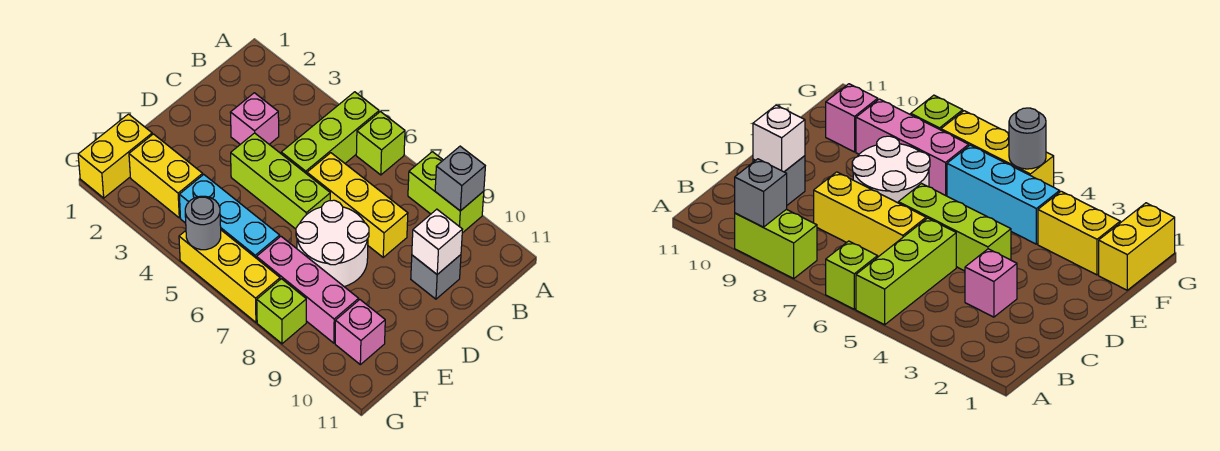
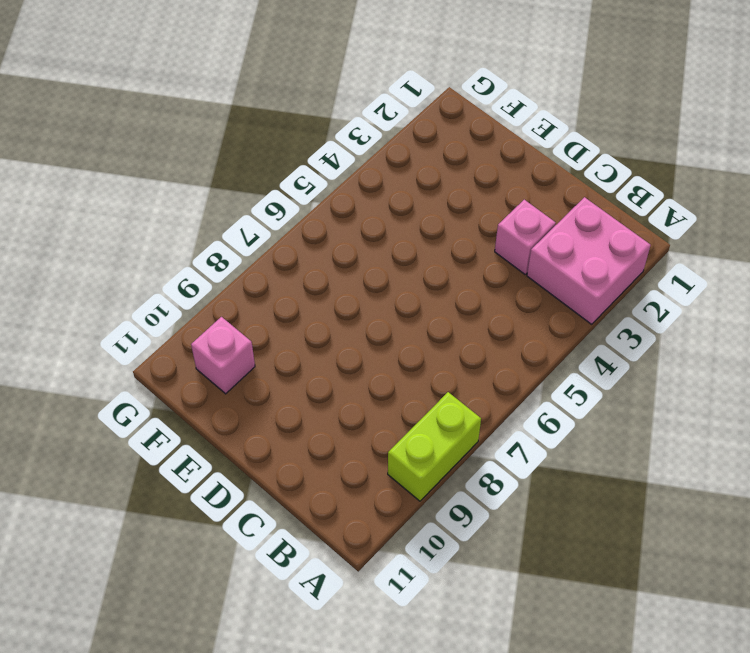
pink brick A2:B3 level 1 -> none
none -> lime brick A5:C5 level 1
none -> lime brick A6 level 1
none -> yellow brick C6:C8 level 1

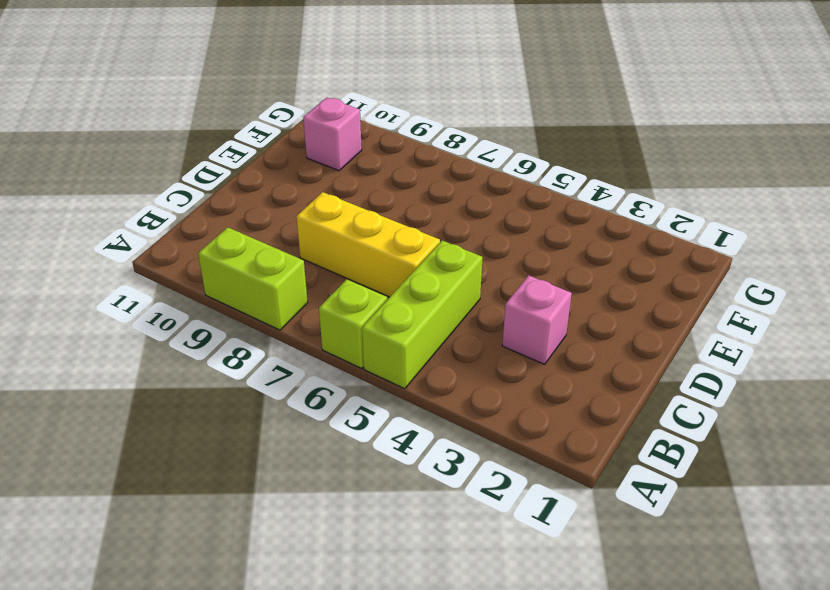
none -> grey brick C10 level 1
none -> lime brick D4:D6 level 1
none -> white round brick D7:E8 level 1

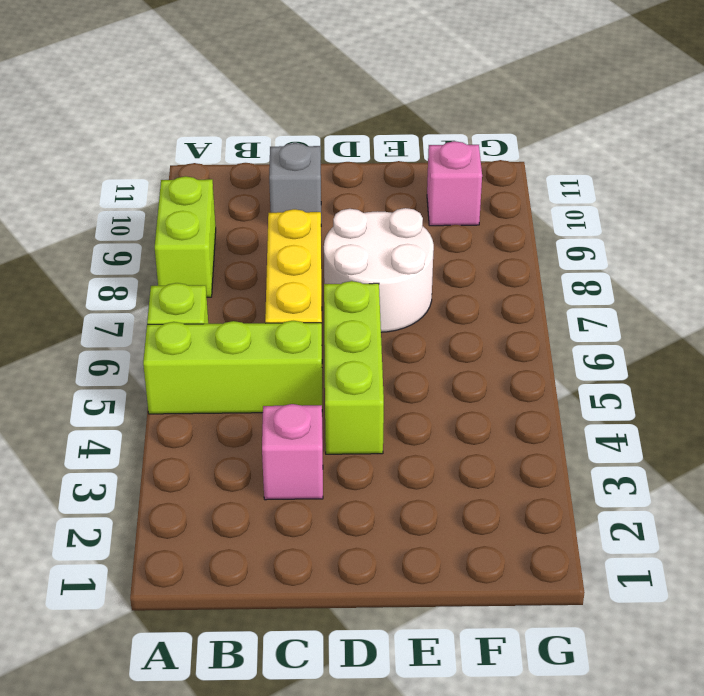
none -> yellow brick F1:G1 level 1
none -> yellow brick F2:F3 level 1
none -> cyan brick F4:F6 level 1

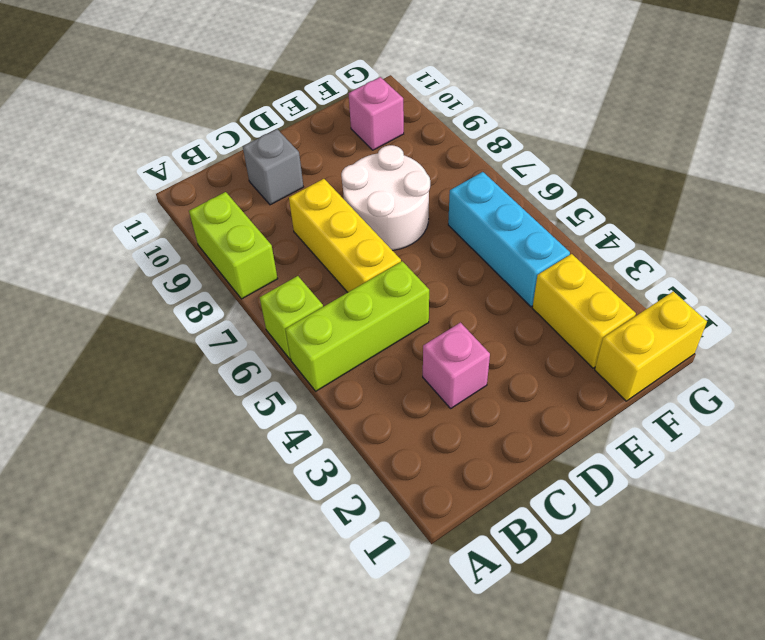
none -> lime brick D4:D6 level 1
none -> pink brick F7:F9 level 1
none -> yellow brick G5:G7 level 1

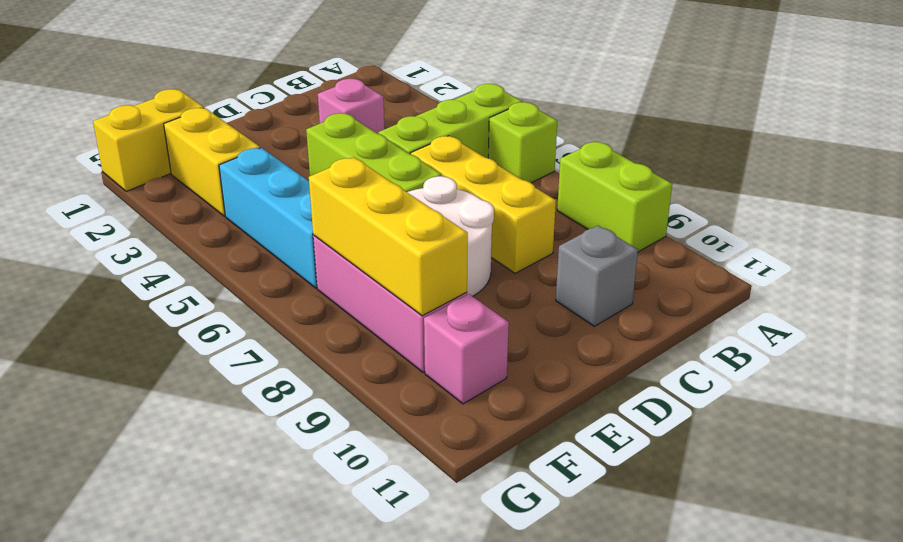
yellow brick F7:F9 level 2 -> yellow brick G5:G7 level 1
none -> lime brick G8 level 1
none -> grey brick A9 level 2
none -> white brick C10 level 2

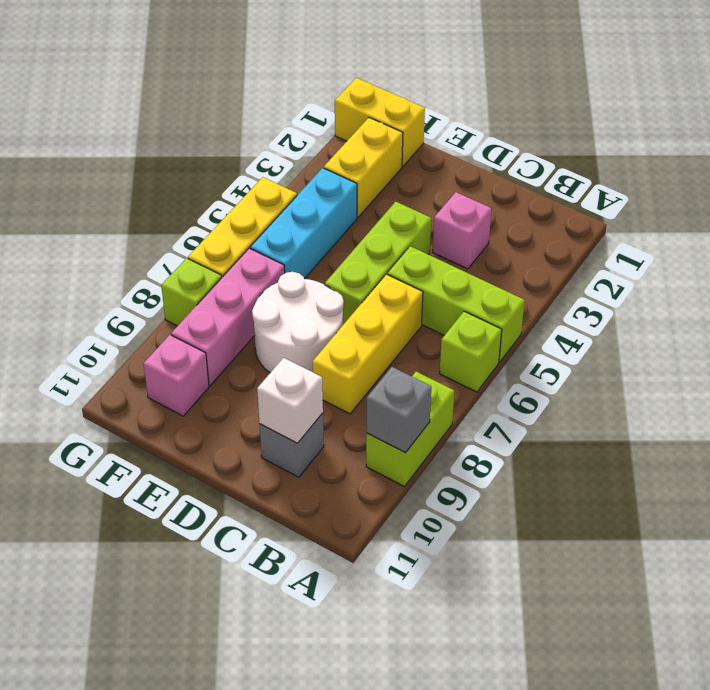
none -> grey round brick G5 level 2

